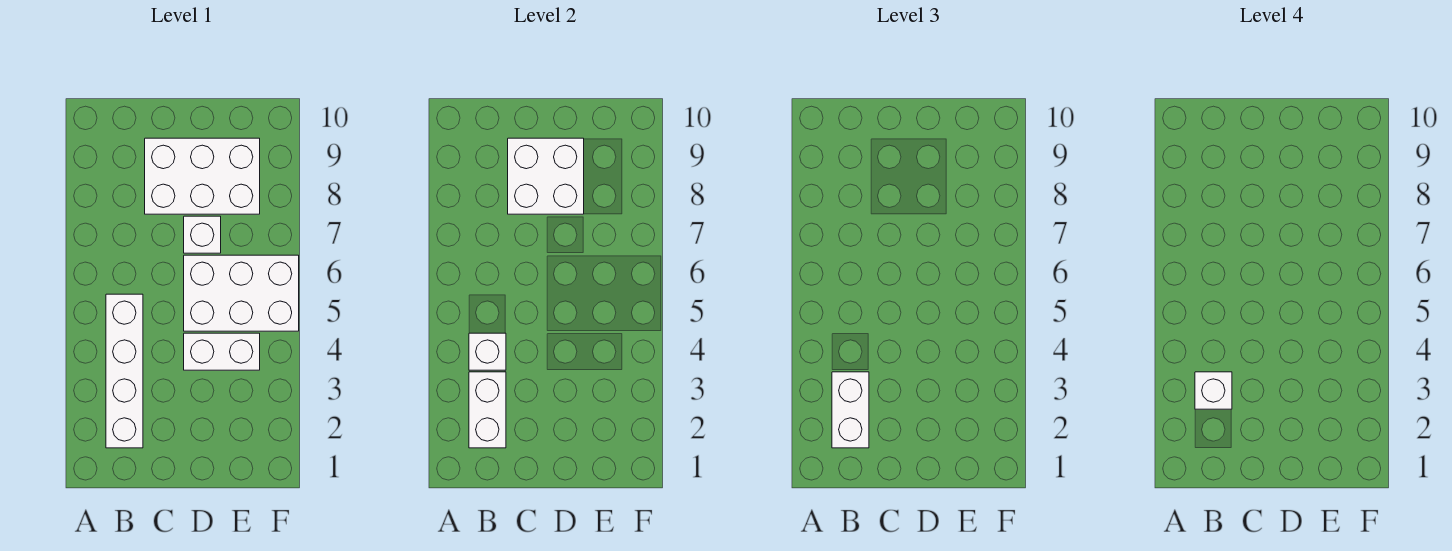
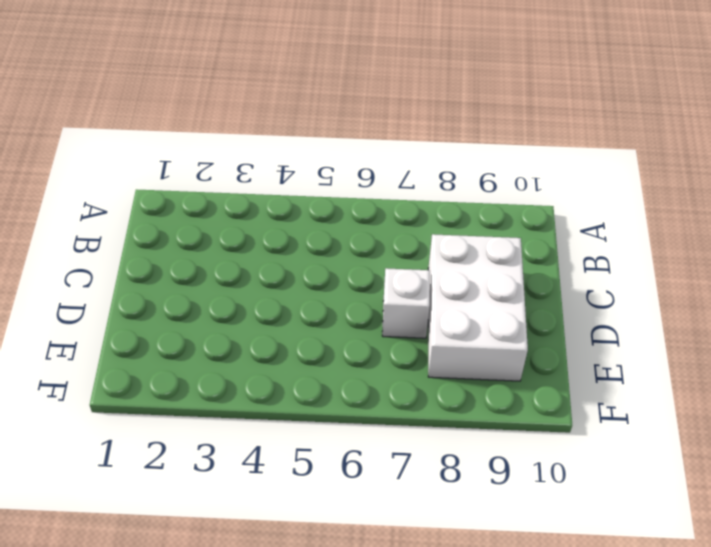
none -> white brick B2:B5 level 1
none -> white brick D4:E4 level 1

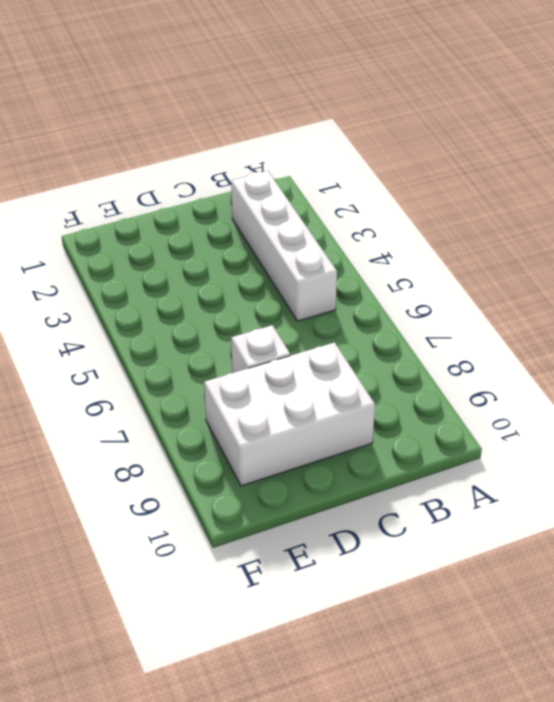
none -> white brick D4:E4 level 1
none -> white brick D5:F6 level 1

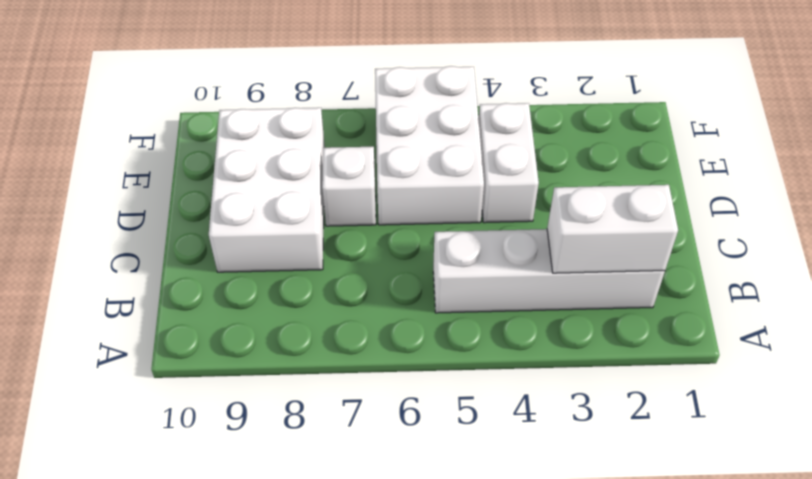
none -> white brick B4 level 2
none -> white brick C8:D9 level 2

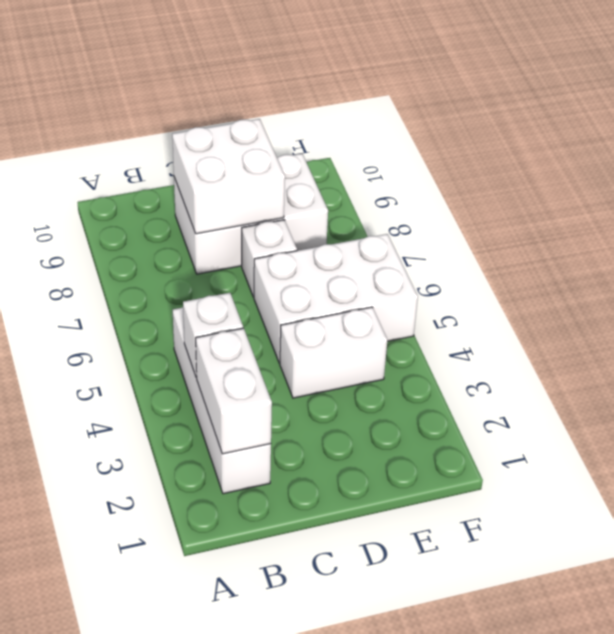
none -> white brick B2:B3 level 3
none -> white brick B3 level 4

